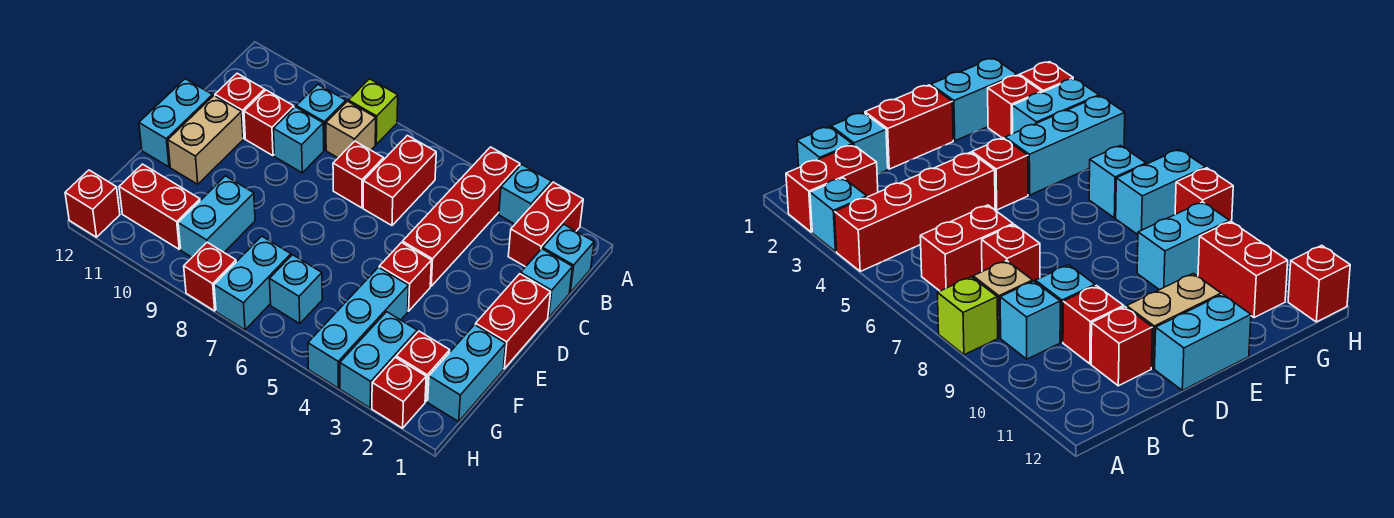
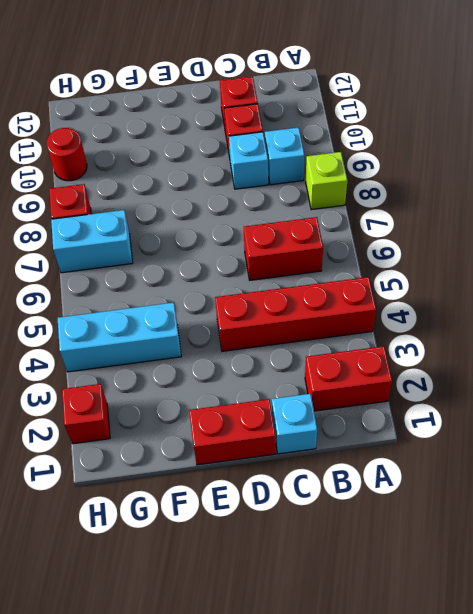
red round brick H10 level 1 -> none
none -> cyan brick A3 level 1
none -> cyan brick B1 level 1
none -> tan brick B8 level 1

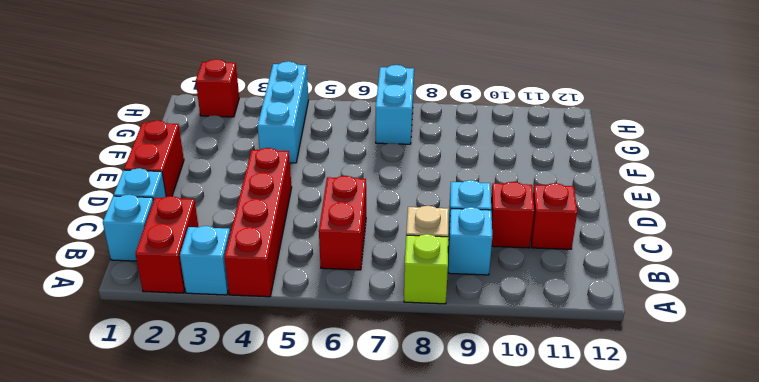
none -> red brick C7 level 1
none -> tan brick D11:E11 level 1
none -> cyan brick D12:E12 level 1

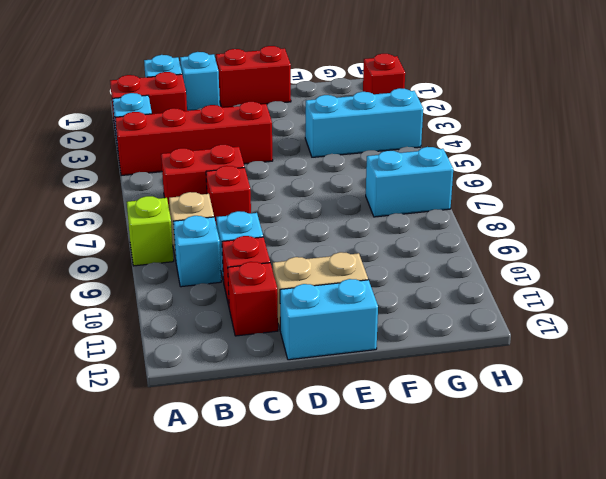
none -> red brick E4 level 1
none -> cyan brick F1:G1 level 1
none -> cyan brick F9:G9 level 1

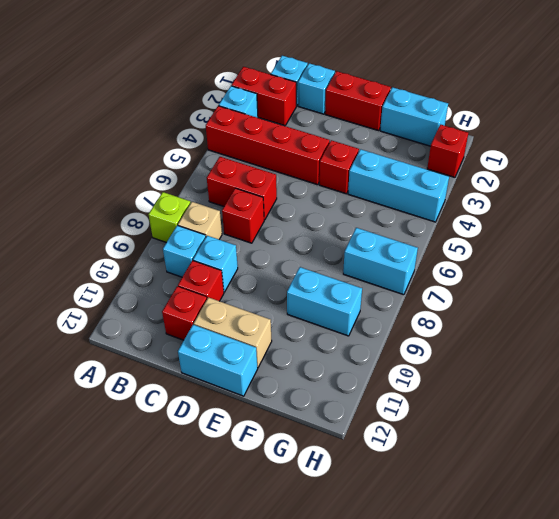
none -> red brick G2 level 1
none -> cyan brick G3:H3 level 1
none -> cyan brick G6 level 1

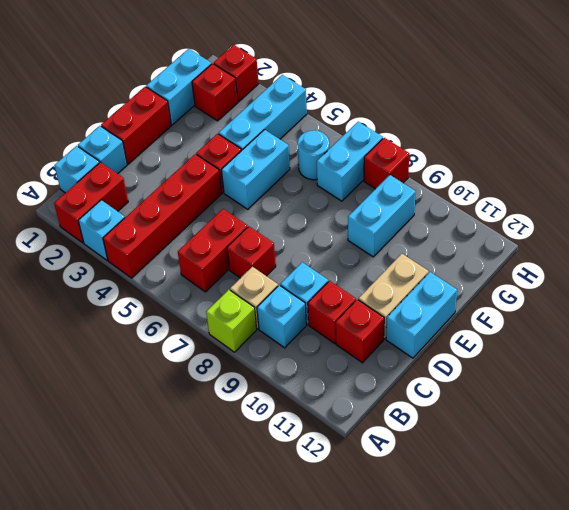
cyan brick E5:F5 level 1 -> cyan brick G3:H3 level 1
cyan round brick G6 level 1 -> cyan brick G6 level 1
none -> red brick G10:G11 level 1
none -> red brick H12 level 1

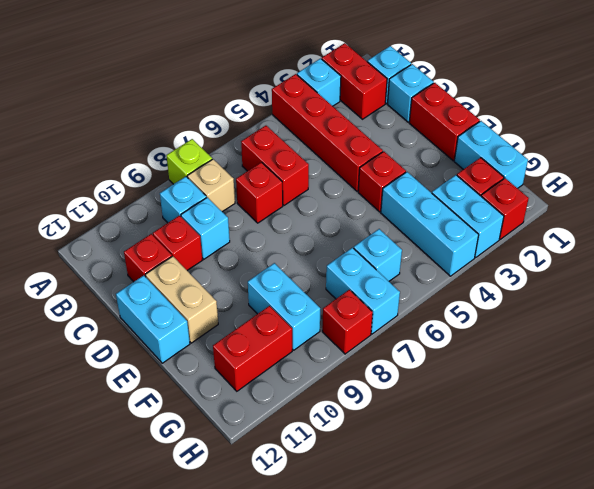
none -> red brick H12 level 1

